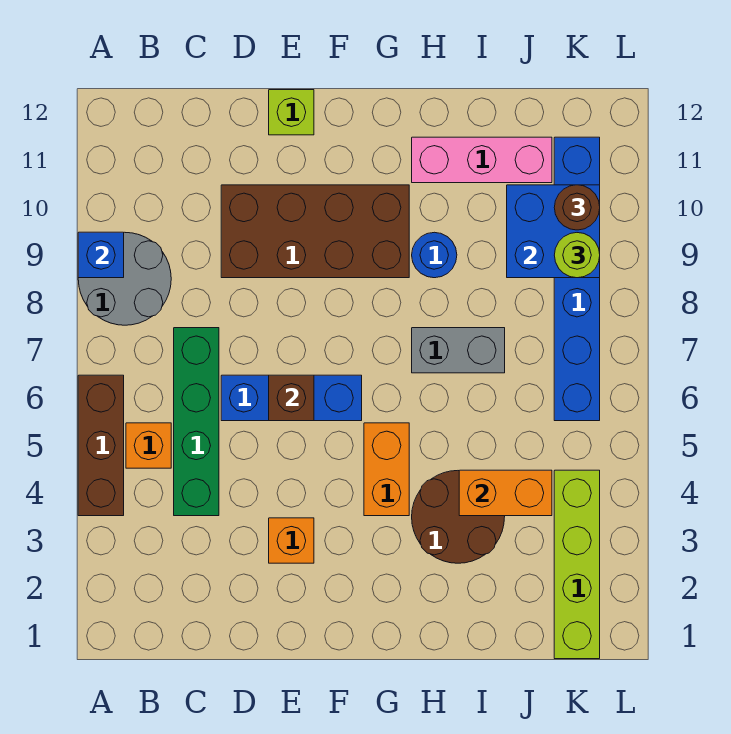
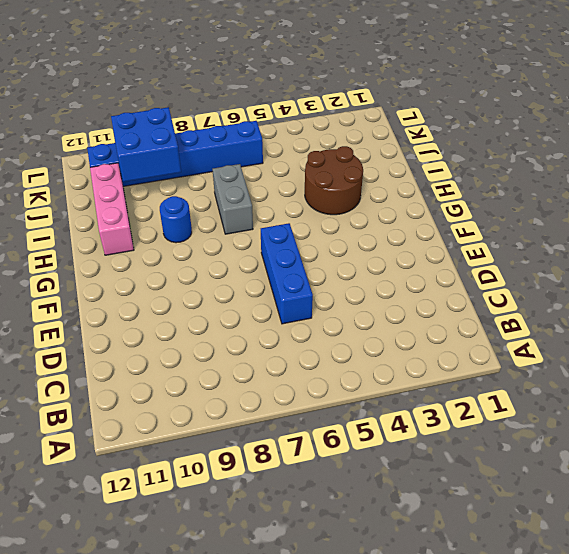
none -> brown brick A4:A6 level 1
none -> grey round brick A8:B9 level 1
none -> orange brick B5 level 1

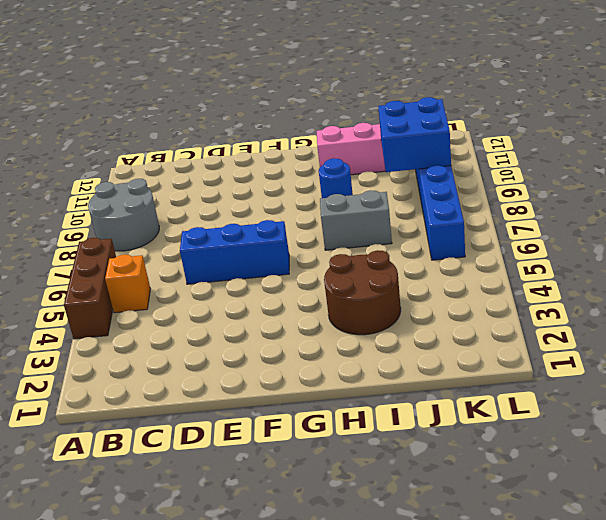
none -> green brick C4:C7 level 1
none -> brown brick D9:G10 level 1
none -> orange brick E3 level 1

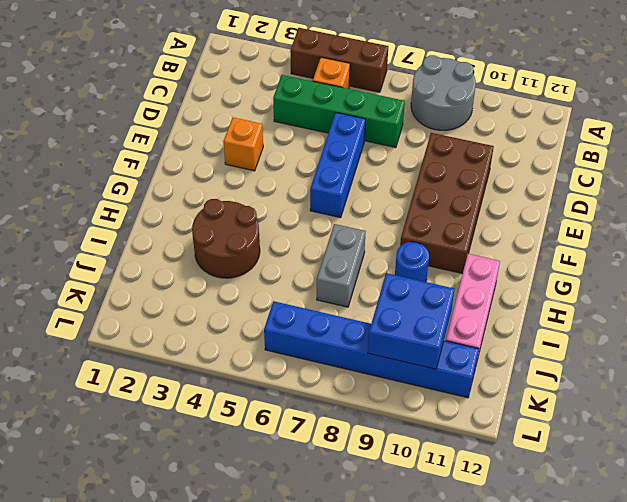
none -> lime brick E12 level 1
none -> orange brick G4:G5 level 1
none -> lime brick K1:K4 level 1

